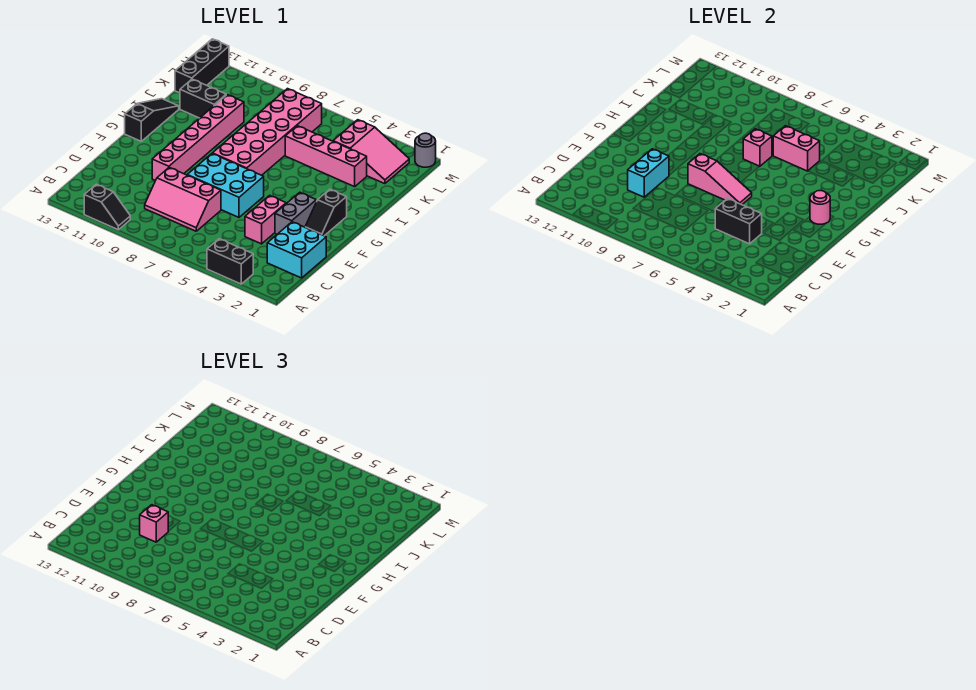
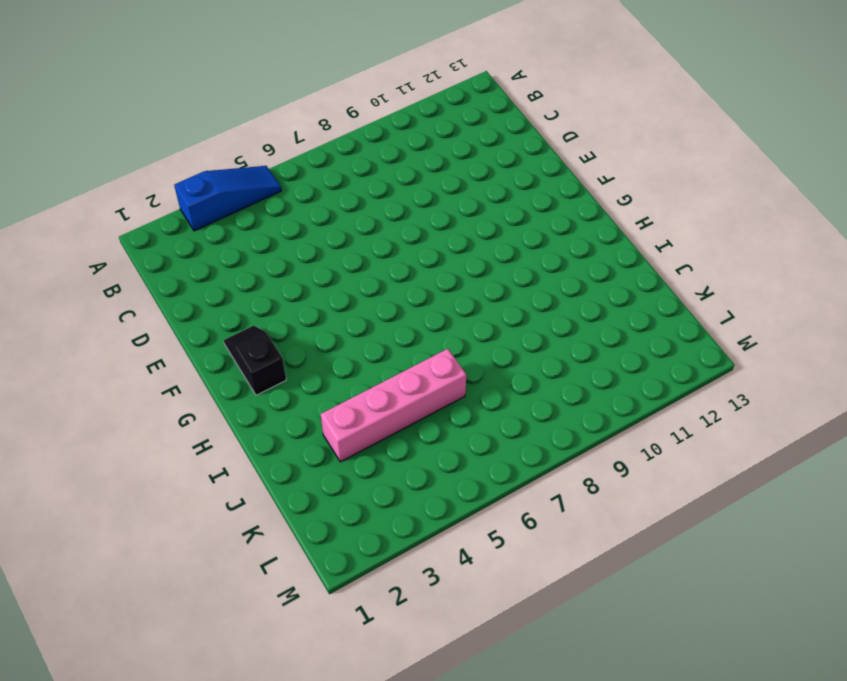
blue slope A3:A5 level 1 top 3 -> black brick A3:A4 level 1
none -> black slope A10:A11 level 1 top 11
none -> cyan brick C1:D2 level 1
none -> pink slope C7:D9 level 1 top D

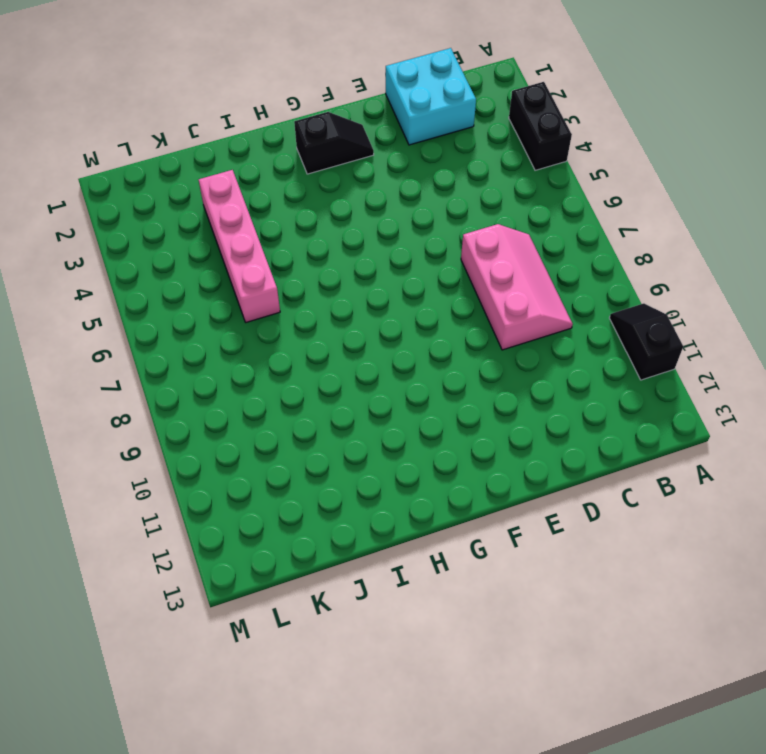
none -> pink brick D4:E4 level 1
none -> grey brick E3:F3 level 1
none -> cyan brick E6:F8 level 1

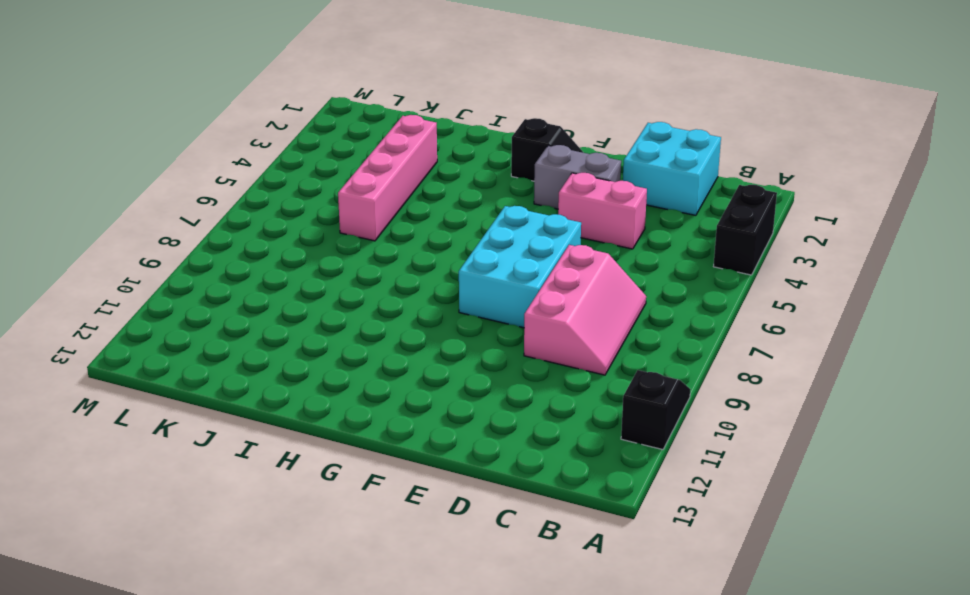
none -> pink brick E10:J10 level 1
none -> pink brick G7:L8 level 1
none -> black slope G13:I13 level 1 top G

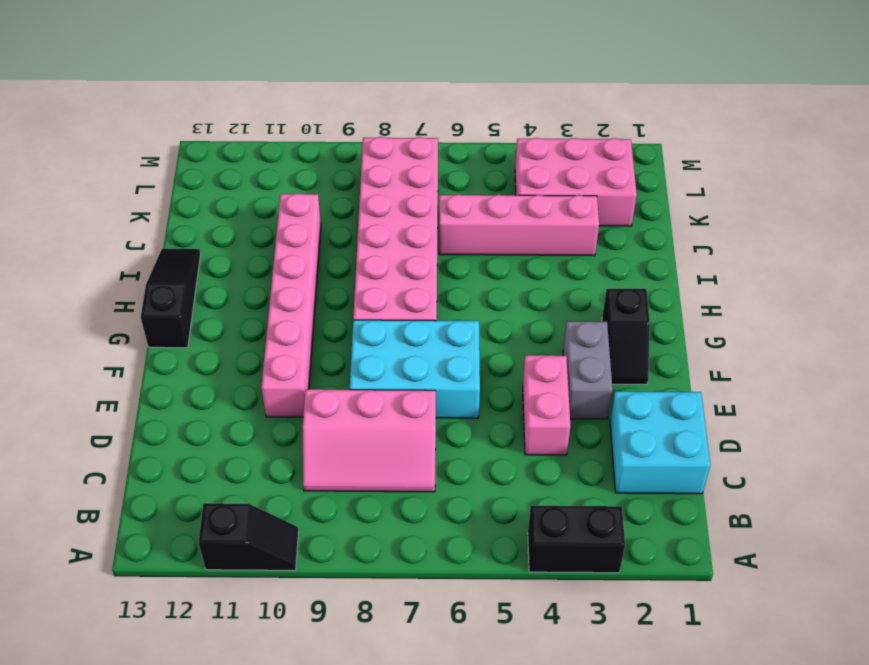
pink brick K2:L4 level 1 -> pink slope K2:L4 level 1 top 4
none -> black brick J11:J12 level 1
none -> black brick K13:M13 level 1
none -> grey round brick M1 level 1

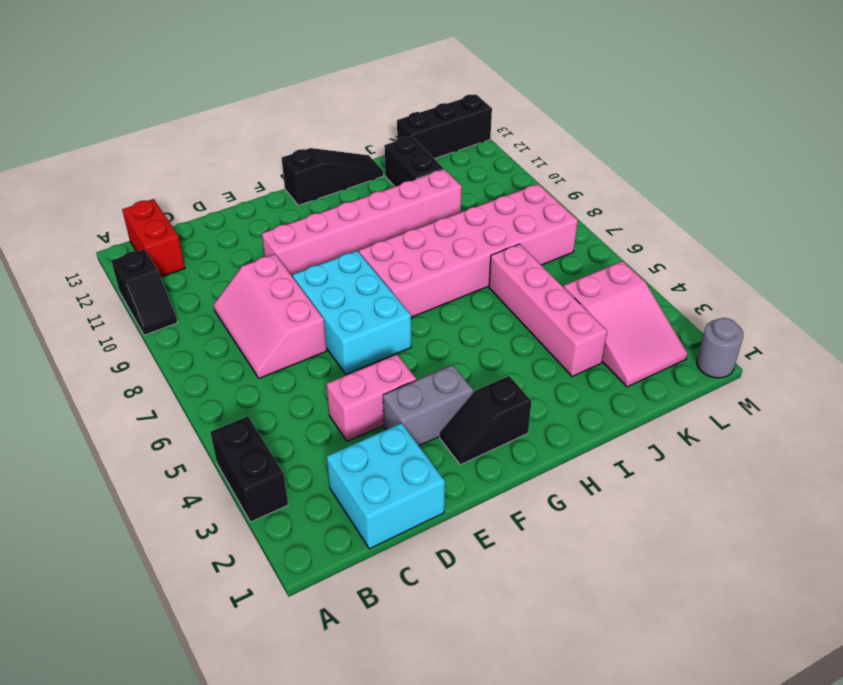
red brick B12:B13 level 1 -> none
none -> black brick D4:D5 level 2
none -> cyan brick D10:E10 level 2
none -> pink slope F6:F8 level 2 top 8

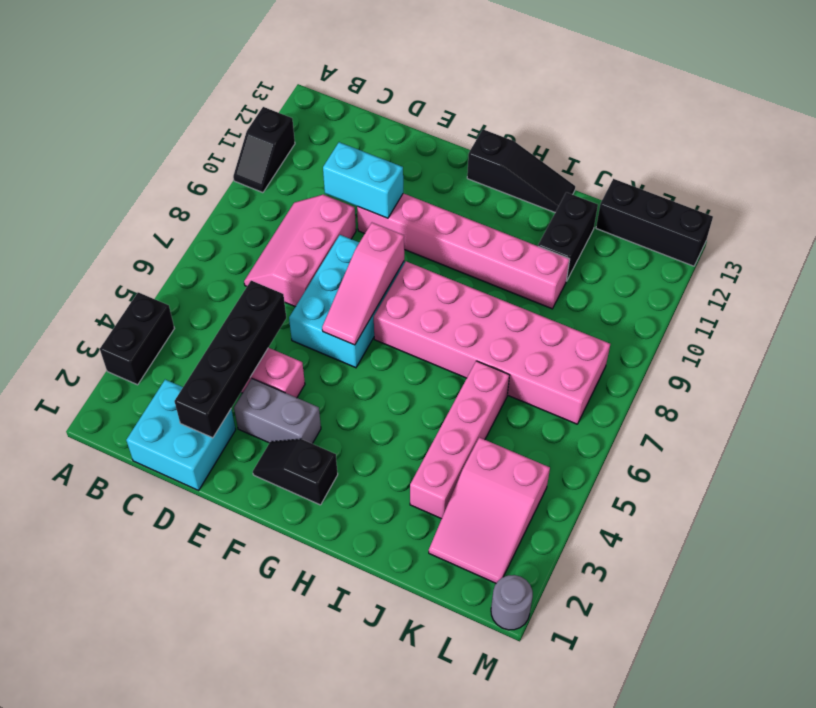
black brick D2:D5 level 2 -> black brick D4:D5 level 2
none -> pink round brick G2 level 2
none -> pink brick I7 level 2
none -> pink brick J5:J6 level 2

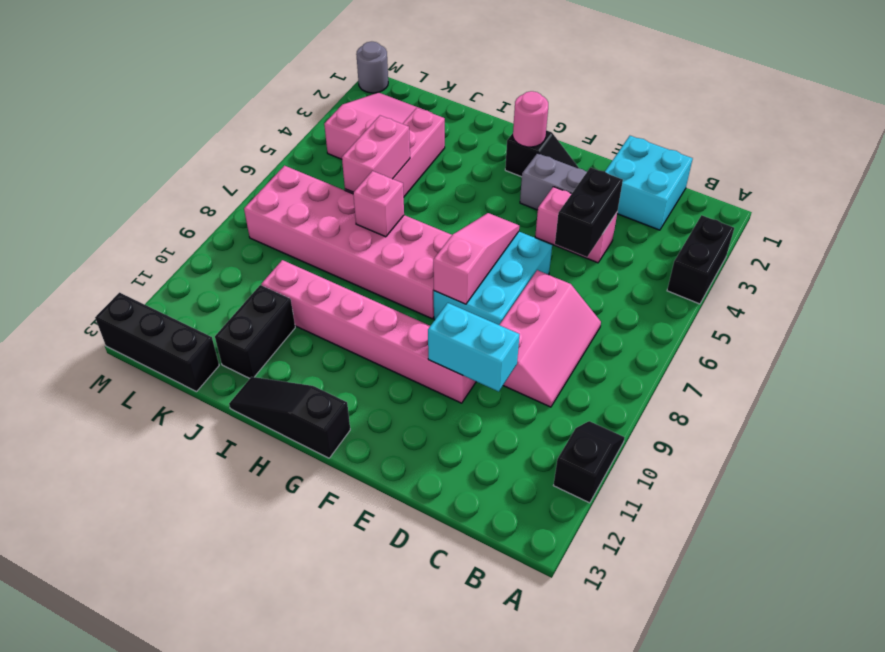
none -> pink brick D10 level 3

